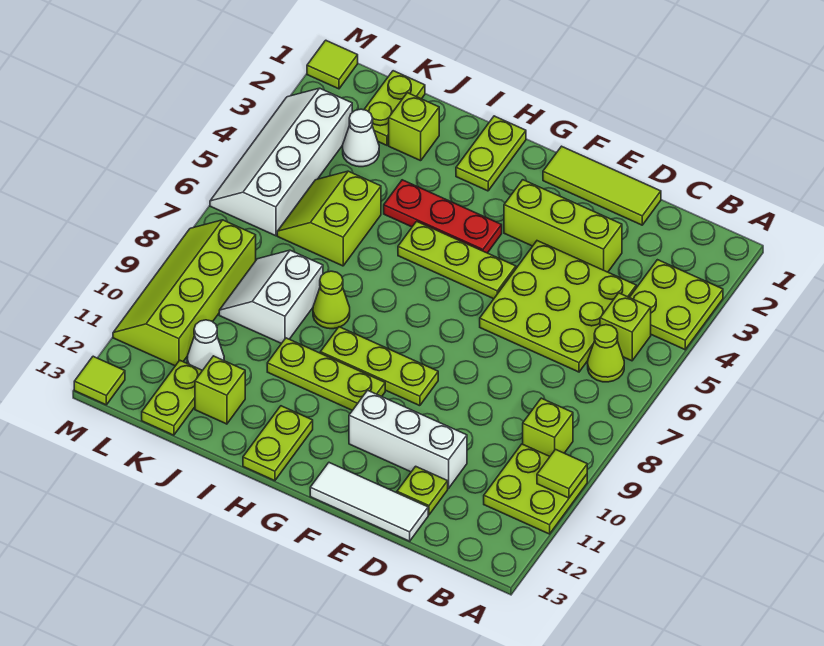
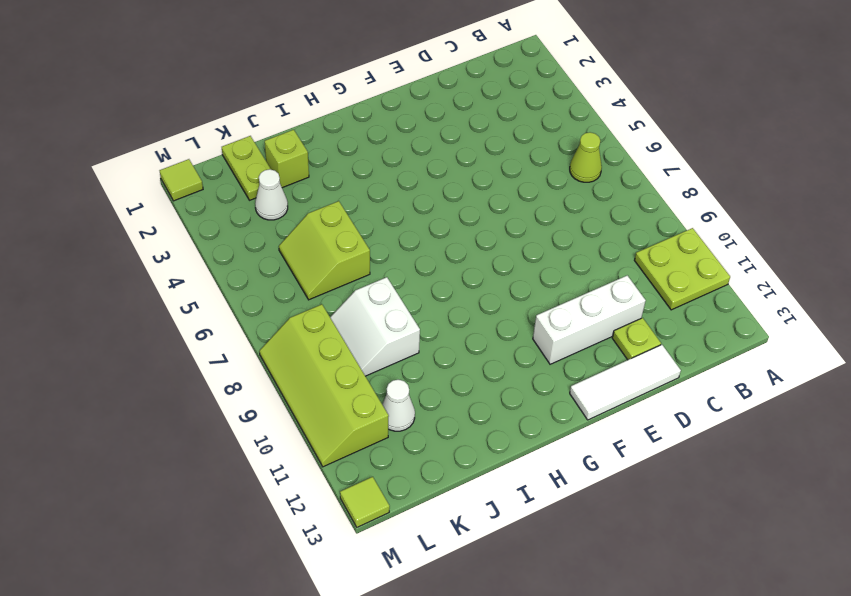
none -> lime plate A3:B4 level 1
none -> lime brick B5 level 1
none -> lime brick B9 level 1
none -> lime plate C4:E6 level 1

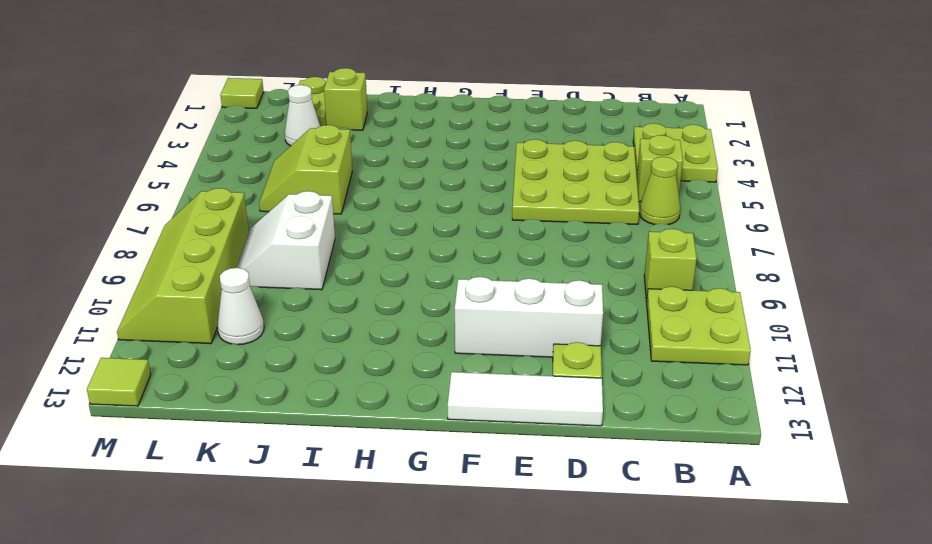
none -> lime tile D1:F1 level 1
none -> lime brick D3:F3 level 1
none -> lime plate F5:H5 level 1
none -> lime plate F9:H9 level 1

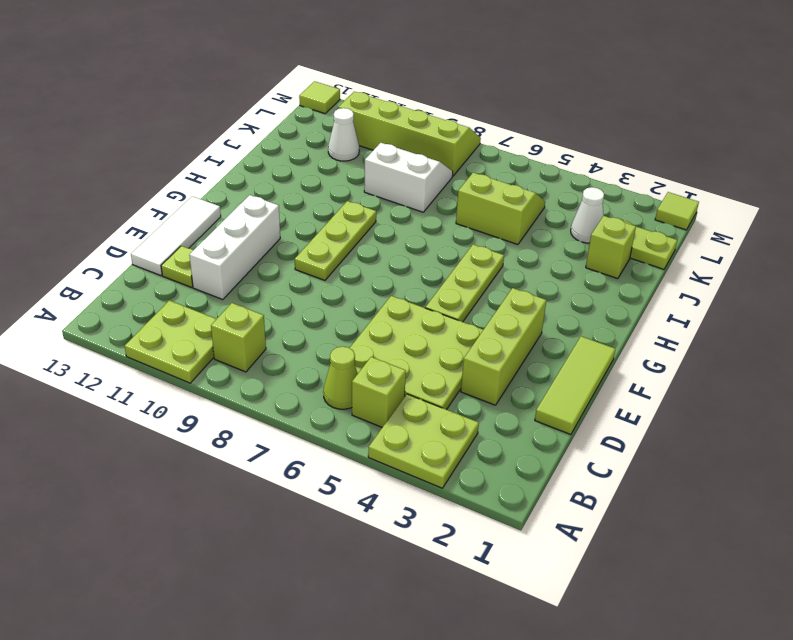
none -> red plate G4:I4 level 1
none -> lime plate G10:I10 level 1
none -> lime plate H1:H2 level 1
none -> lime plate H12:H13 level 1

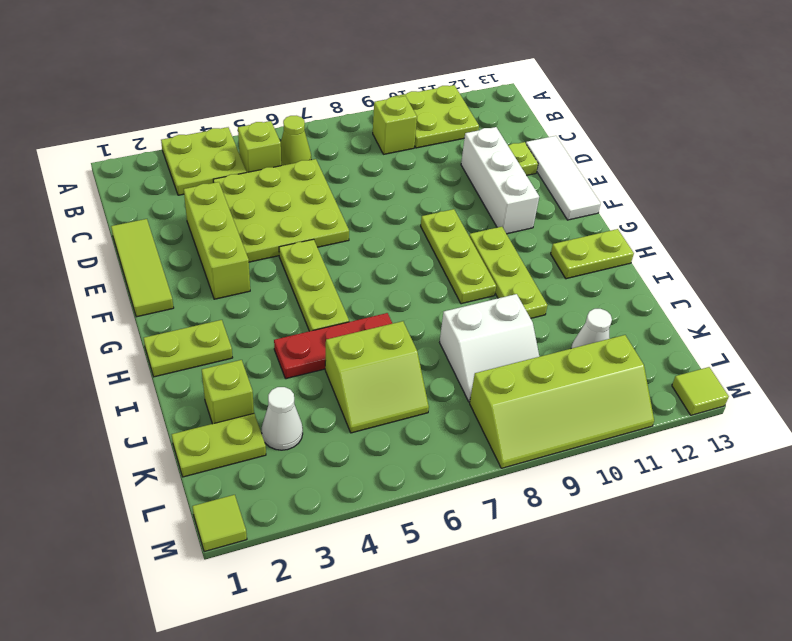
red plate I4:I6 level 1 -> red plate G4:I4 level 1
none -> lime cone I8 level 1
none -> lime brick J12 level 1
none -> lime plate K12:K13 level 1
none -> white slope L3:M6 level 1 top L

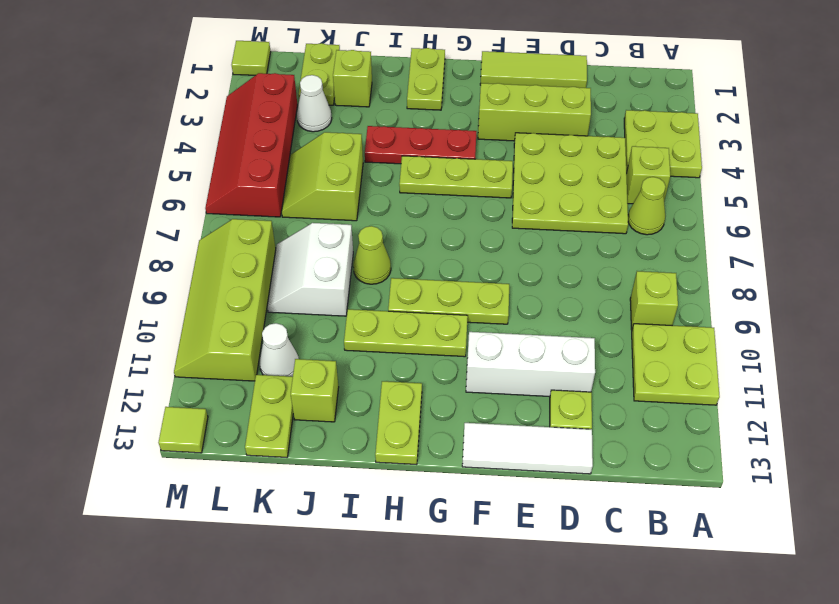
red slope L3:M6 level 1 top L -> white slope L3:M6 level 1 top L
none -> lime tile A10 level 2

